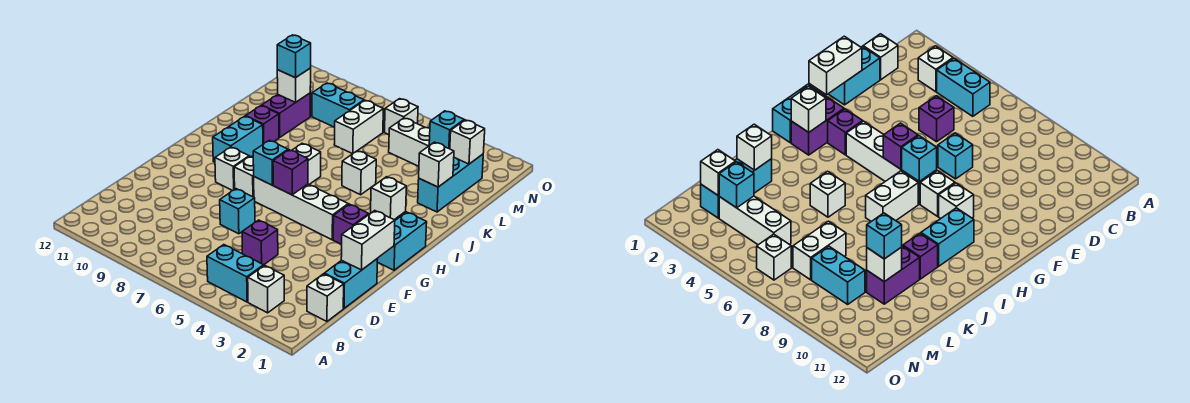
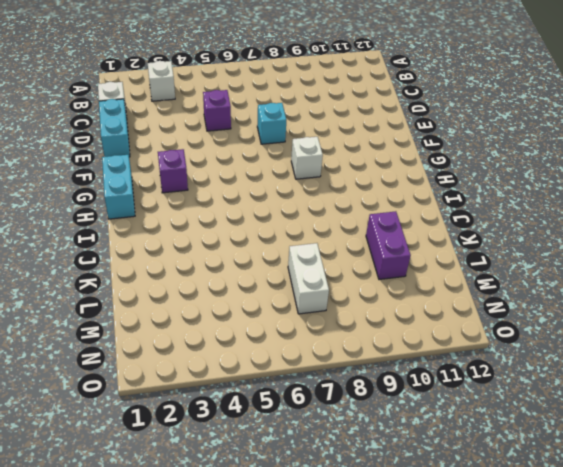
none -> cyan brick B4:B5 level 1
none -> purple brick G2:H2 level 1
none -> white brick G4:G7 level 1
none -> white brick G9 level 1

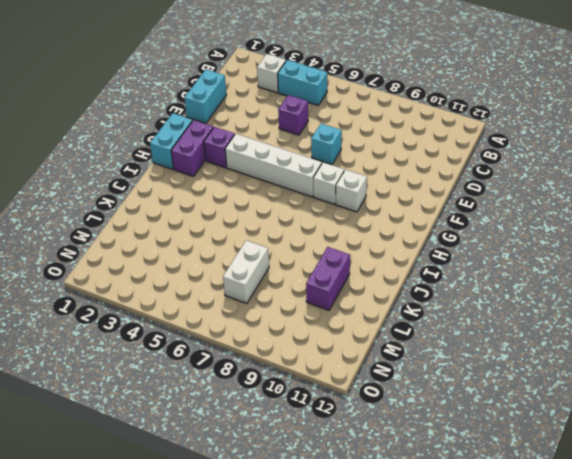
none -> white brick C1 level 1
none -> white brick H7:I7 level 1
none -> cyan brick H10:I10 level 1
none -> white brick J5 level 1

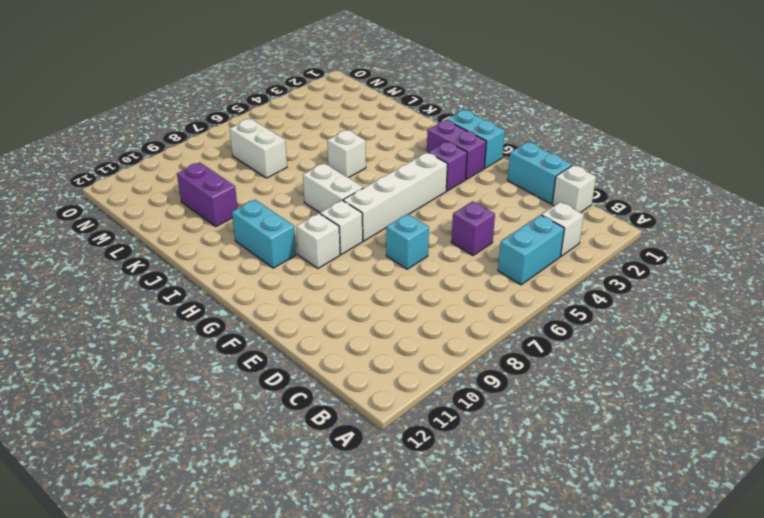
none -> purple brick J10 level 1
none -> cyan brick K2:M2 level 1
none -> white brick M3:M5 level 1
none -> cyan brick M8:M9 level 1

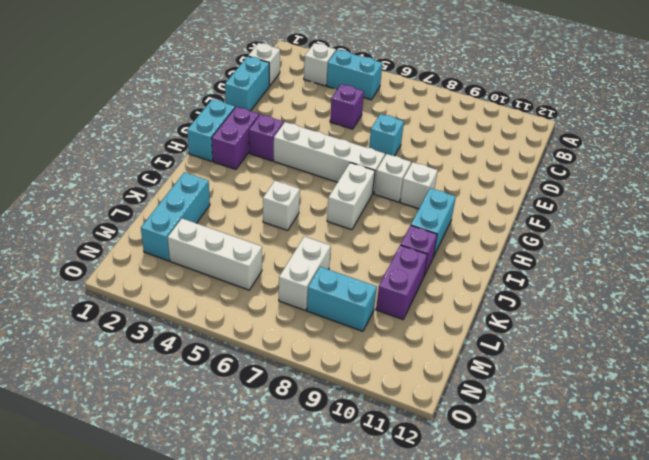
none -> white brick N6 level 1
none -> white brick E1:F1 level 2
none -> purple brick G6 level 2
none -> cyan brick G7 level 2

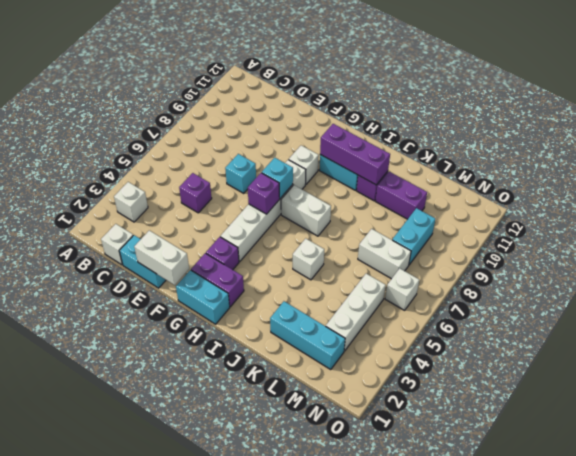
purple brick H10:J10 level 2 -> none
none -> cyan brick B4:B5 level 1
none -> white brick H2 level 2
none -> white brick K2 level 2
none -> white brick L10 level 2

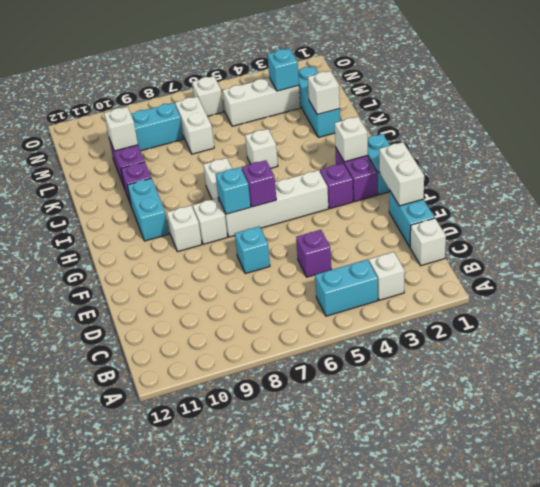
none -> white brick M2 level 2
none -> cyan brick L10 level 3

